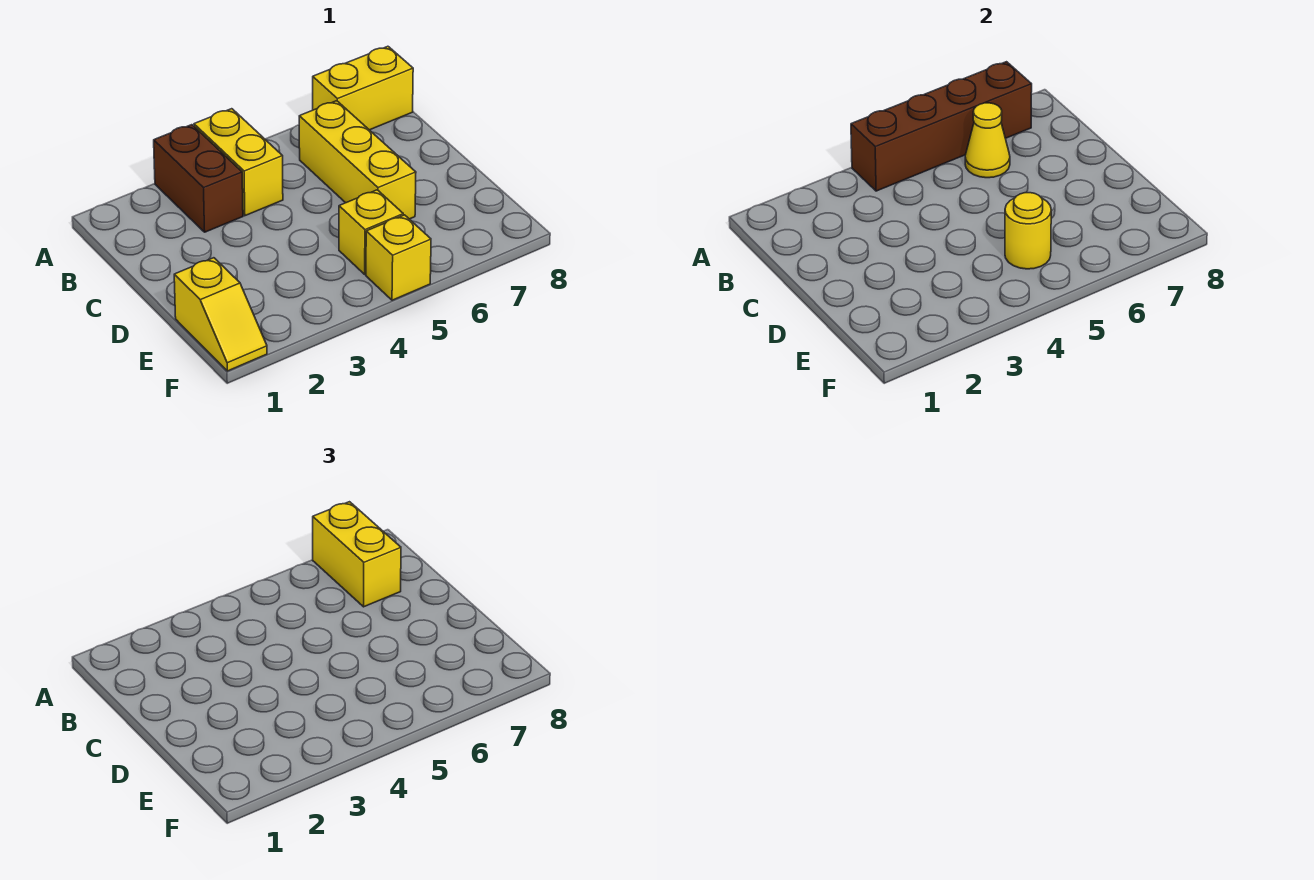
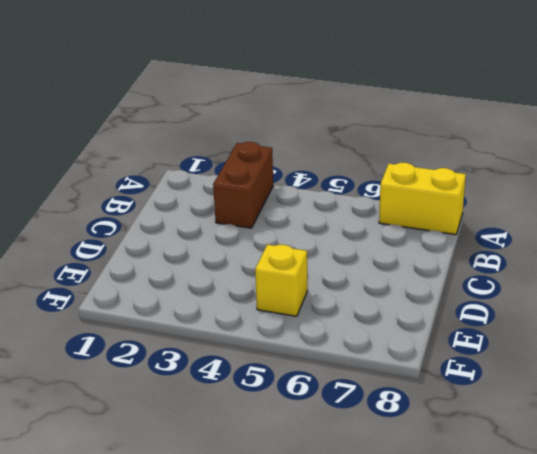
none -> yellow brick A4:B4 level 1
none -> yellow brick B6:D6 level 1

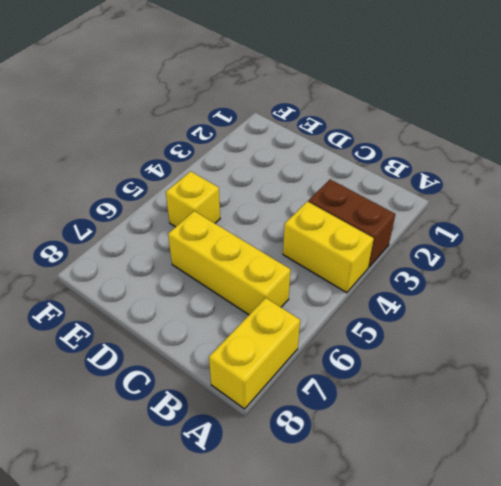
none -> yellow slope E1:F1 level 1 top E
none -> yellow brick F5 level 1

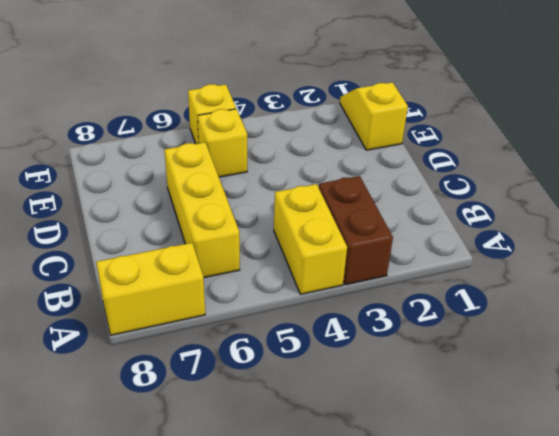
none -> brown brick A4:A7 level 2
none -> yellow cone B6 level 2

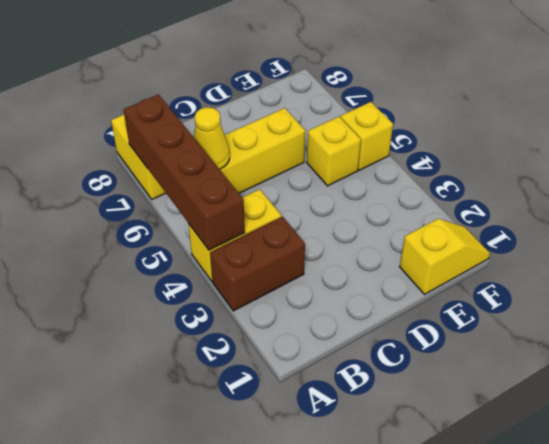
none -> yellow round brick E5 level 2
none -> yellow brick A7:B7 level 3

